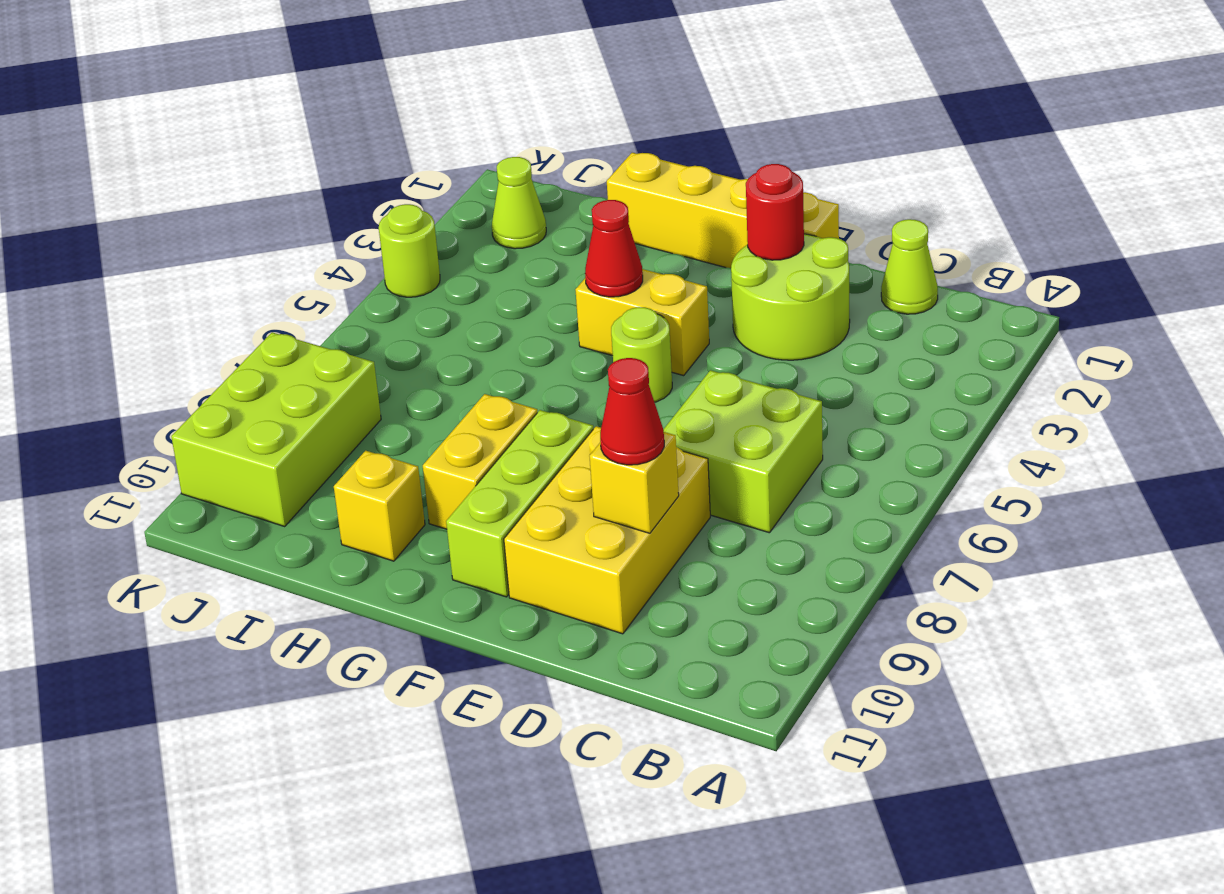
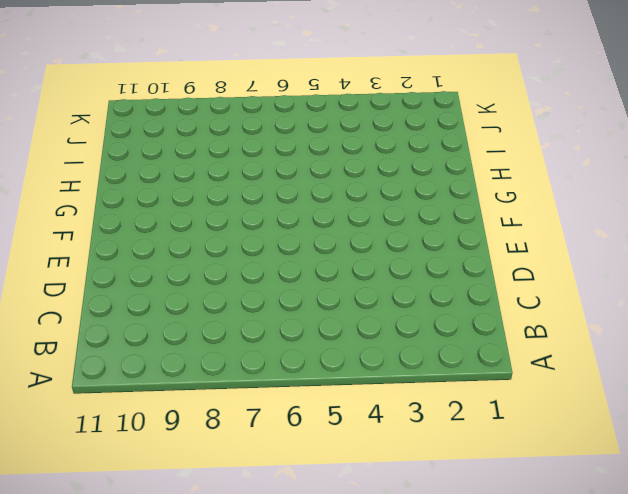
none -> lime cone C1 level 1
none -> lime brick C6:D7 level 1
none -> lime round brick D2:E3 level 1

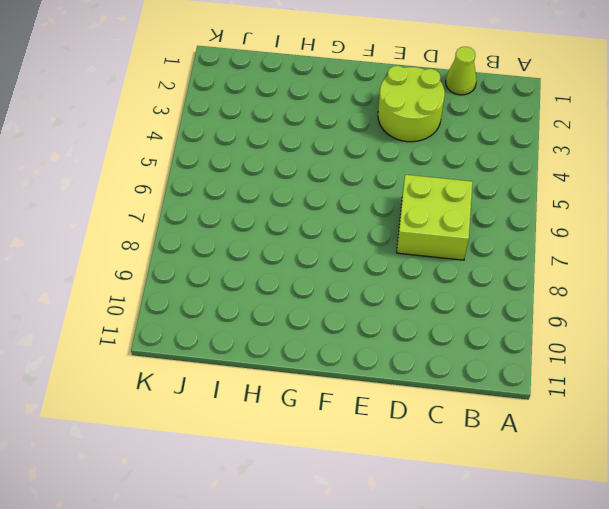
none -> yellow brick D8:E10 level 1
none -> yellow brick E1:H1 level 1
none -> yellow brick F4:G4 level 1

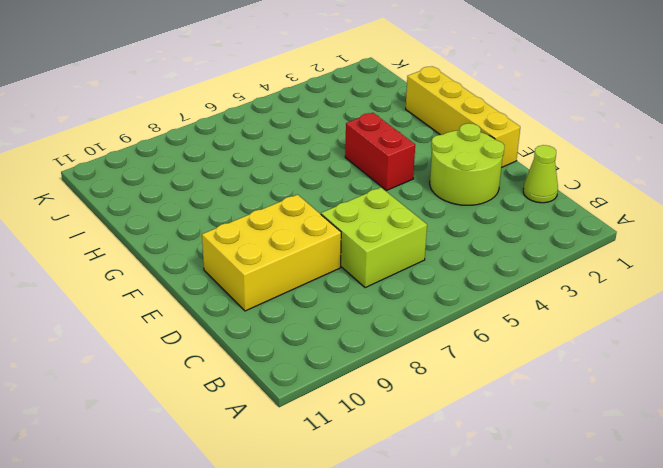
red brick F4:G4 level 1 -> yellow brick F4:G4 level 1
none -> lime round brick F5 level 1
none -> lime brick F8:F10 level 1
none -> yellow brick G8:G9 level 1

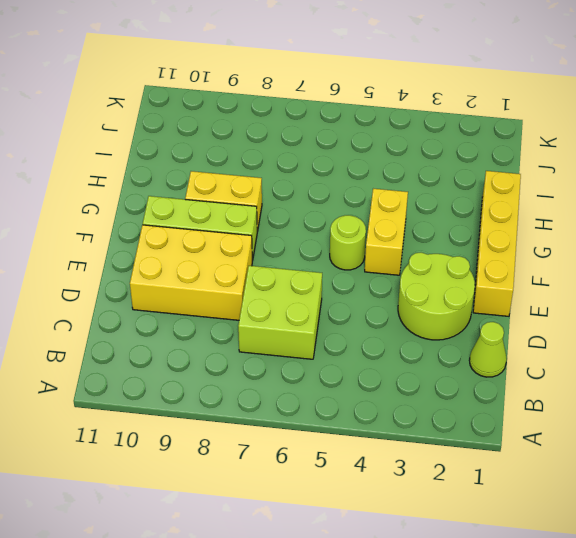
none -> yellow brick H10 level 1
none -> lime cone J2 level 1
none -> lime brick J8:K10 level 1

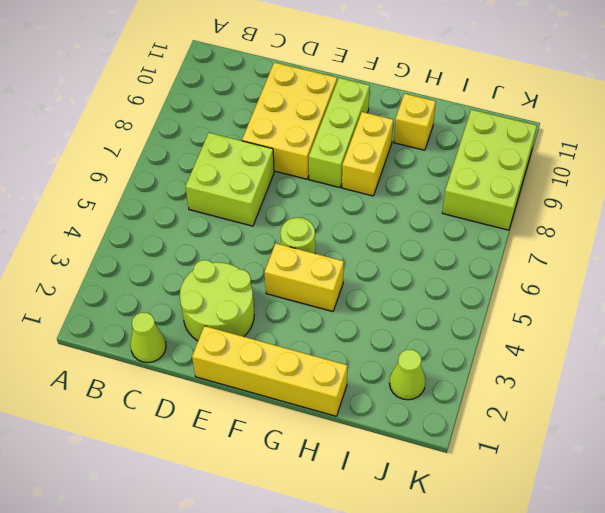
none -> lime round brick K4 level 1
none -> yellow brick D9 level 2
none -> red round brick E2 level 2

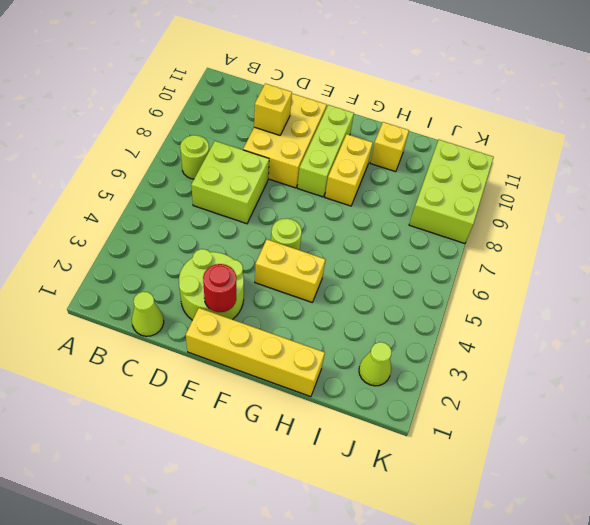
lime round brick B7 level 1 -> lime round brick K4 level 1
none -> red cone G4 level 2
none -> red cone D9 level 3

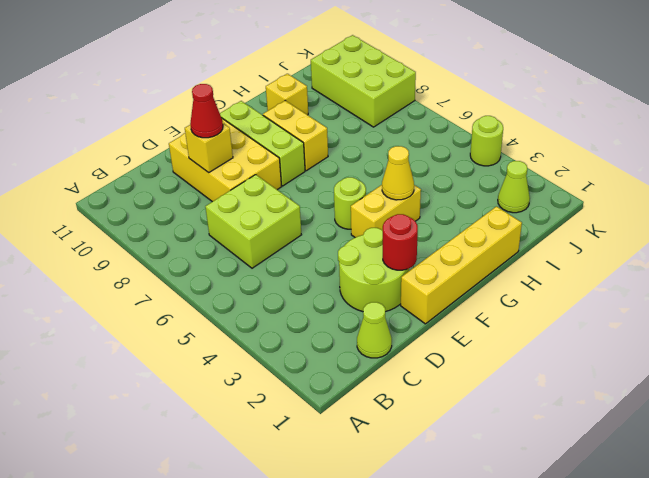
yellow cone G4 level 2 -> red cone G4 level 2

